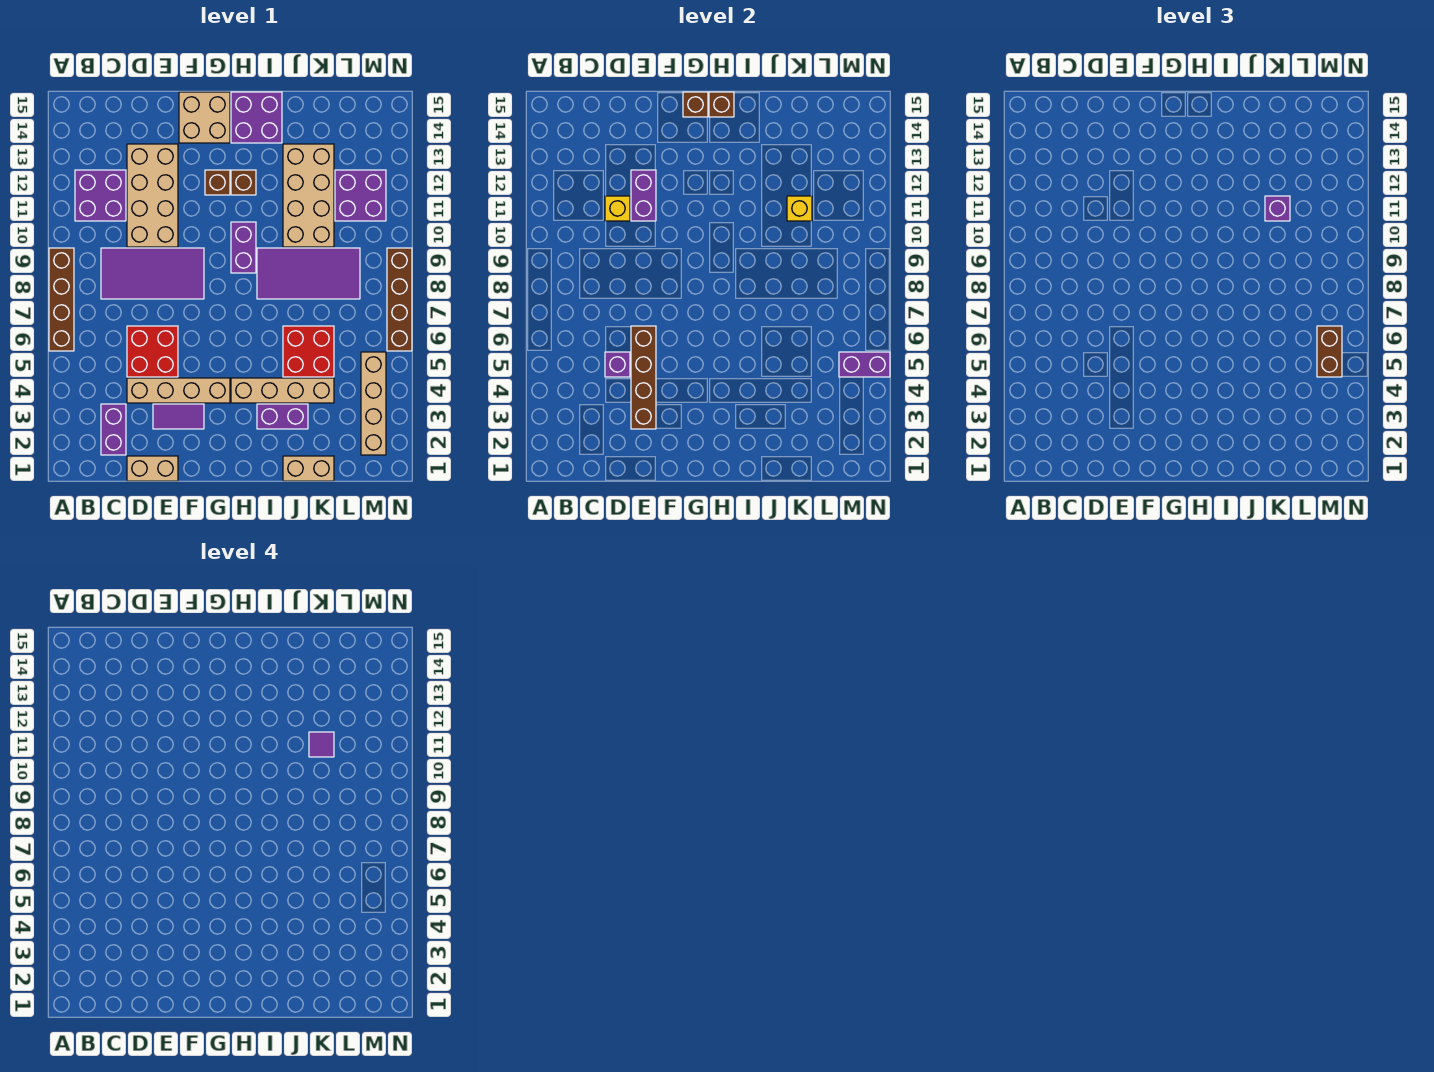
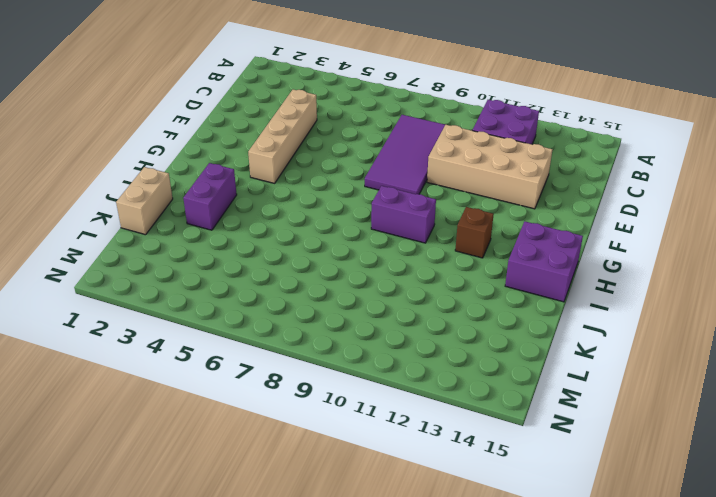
none -> brown brick A6:A9 level 1
none -> purple brick C2:C3 level 1
none -> tan brick D1:E1 level 1
none -> red brick D5:E6 level 1

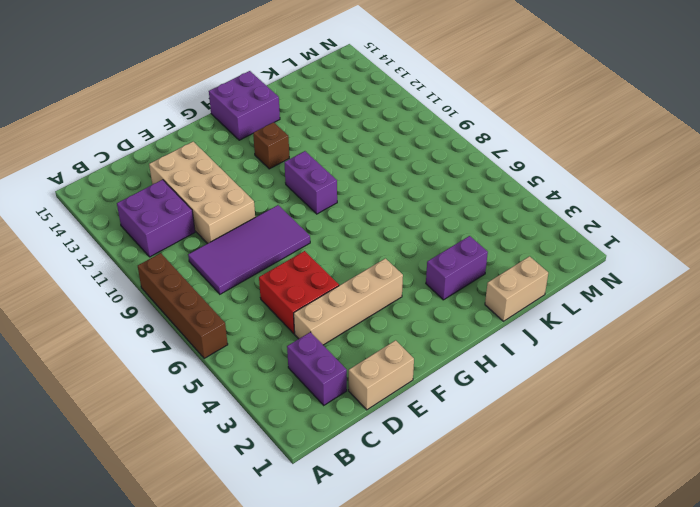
none -> purple tile E3:F3 level 1
none -> tan brick F14:G15 level 1
none -> brown brick G12 level 1
none -> tan brick H4:K4 level 1

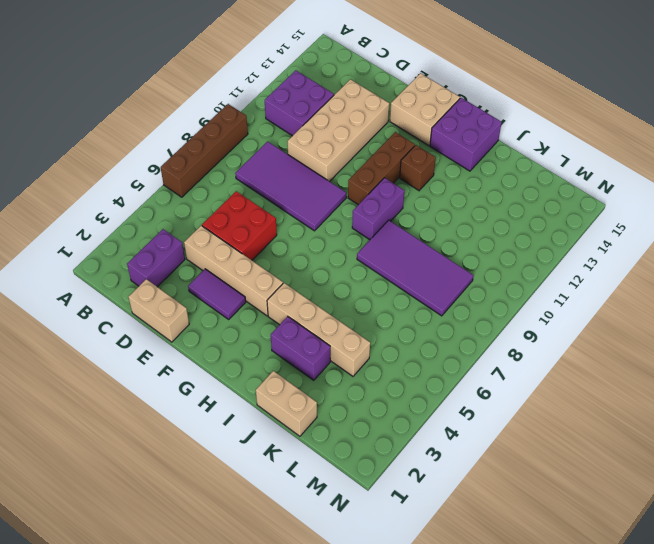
brown brick G10:G12 level 1 -> brown brick G12 level 1
none -> red brick J5:K6 level 1
none -> tan brick J10:K13 level 1
none -> purple brick L11:M12 level 1
none -> tan brick M2:M5 level 1

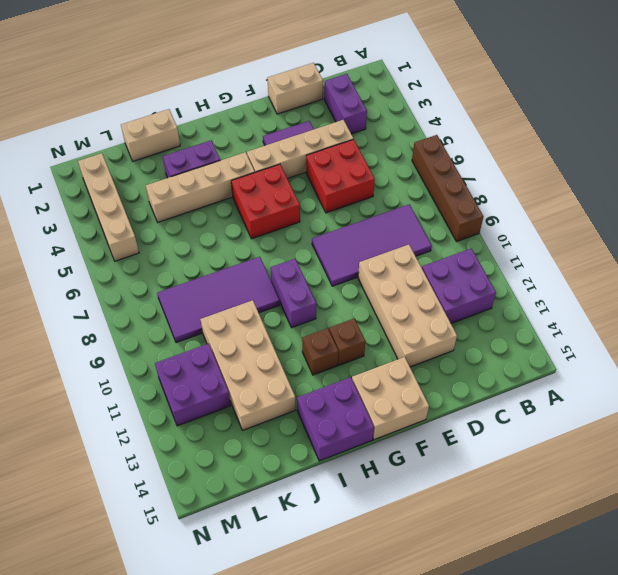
red brick G5:H6 level 1 -> red brick J5:K6 level 1
none -> brown brick N6:N9 level 1
none -> purple brick D5 level 2
none -> yellow brick D11 level 2
none -> brown brick E3:E6 level 2

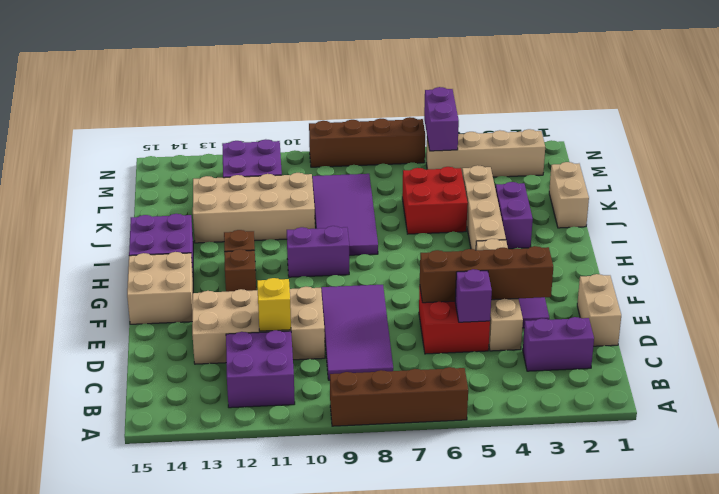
none -> purple brick E11:E12 level 2
none -> brown brick G15 level 2
none -> brown brick H15 level 2
none -> yellow brick K11 level 2

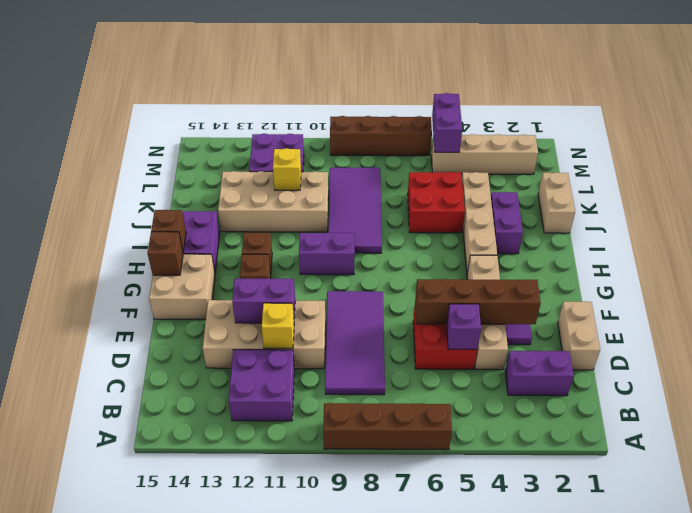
none -> purple brick K11 level 3
none -> brown brick M5:M6 level 3
none -> purple tile K11 level 4

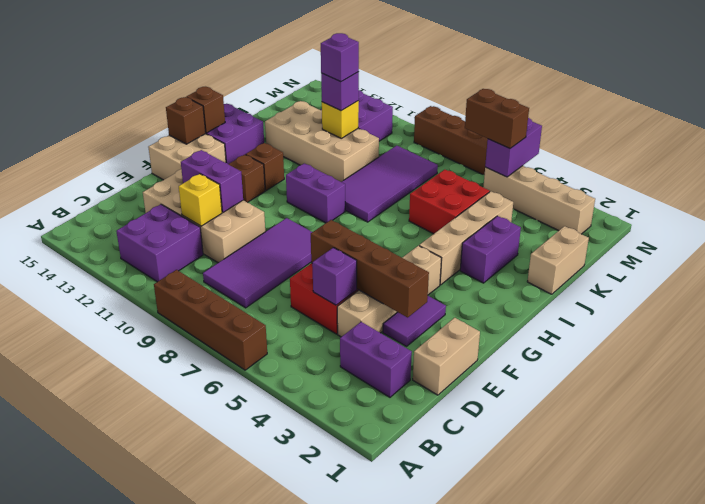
purple brick K11 level 4 -> purple tile K11 level 4

